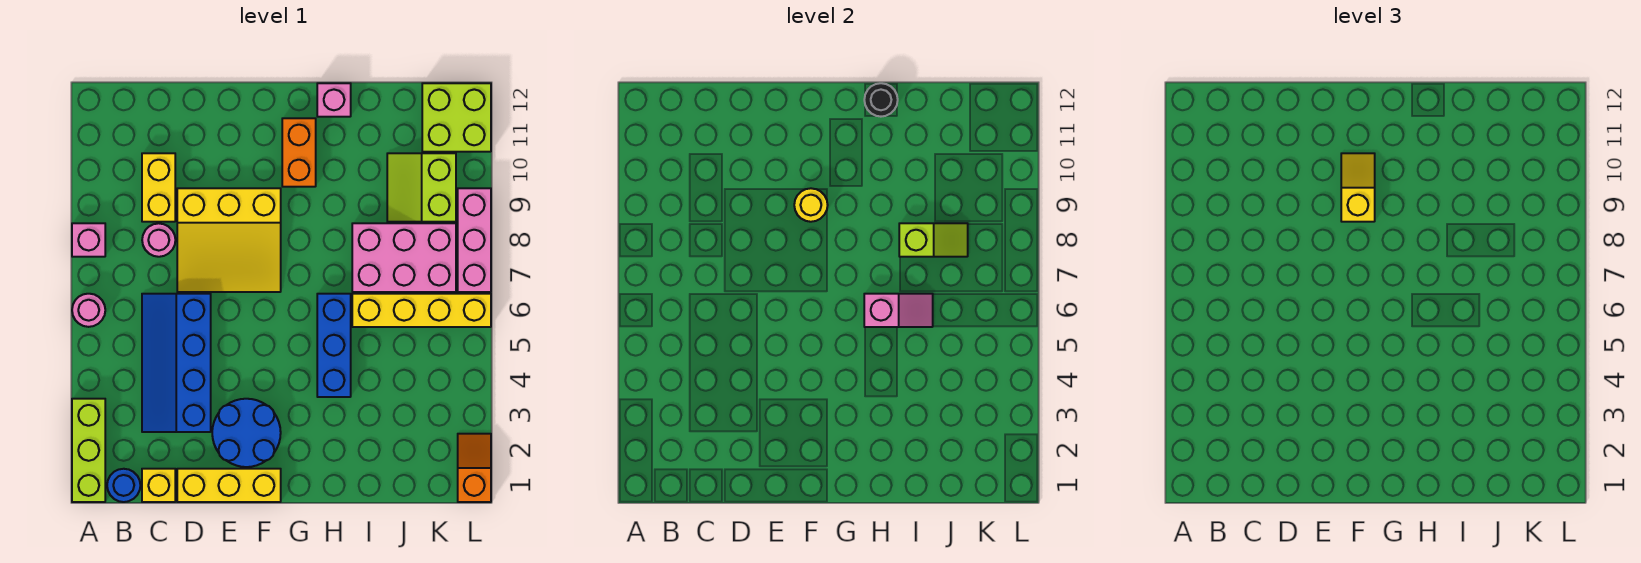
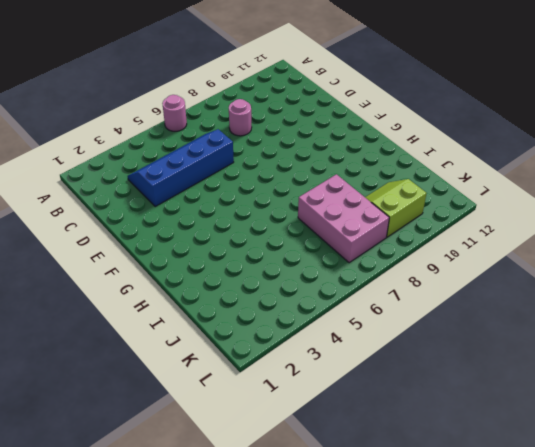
none -> lime brick A1:A3 level 1
none -> pink brick A8 level 1
none -> blue round brick B1 level 1

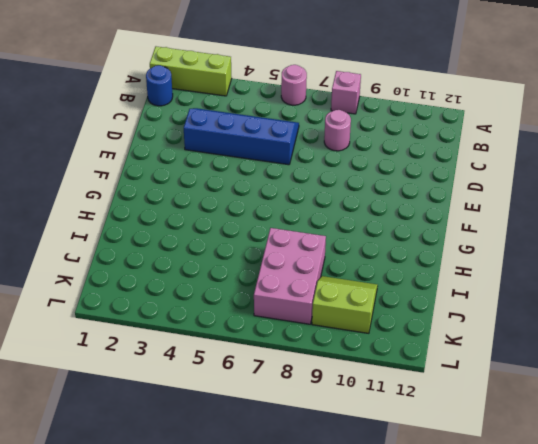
none -> yellow brick C1 level 1
none -> yellow brick C9:C10 level 1
none -> yellow brick D1:F1 level 1

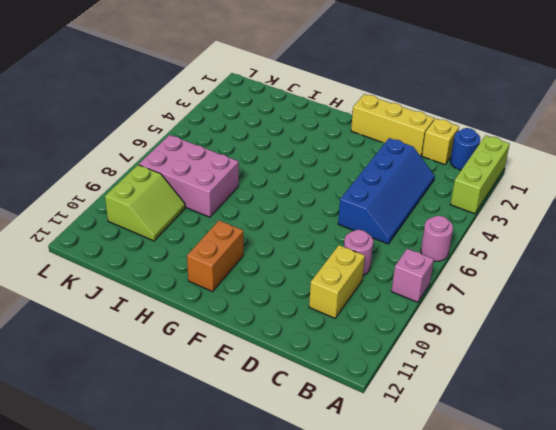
none -> yellow slope D7:F9 level 1 top 9
none -> blue round brick E2:F3 level 1
none -> blue brick H4:H6 level 1

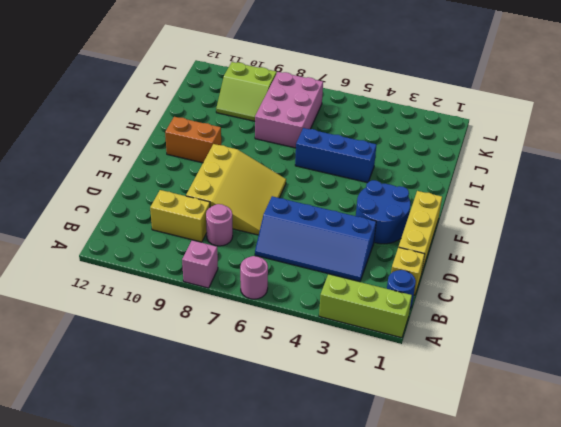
none -> pink brick H12 level 1
none -> yellow brick I6:L6 level 1
none -> lime brick K11:L12 level 1

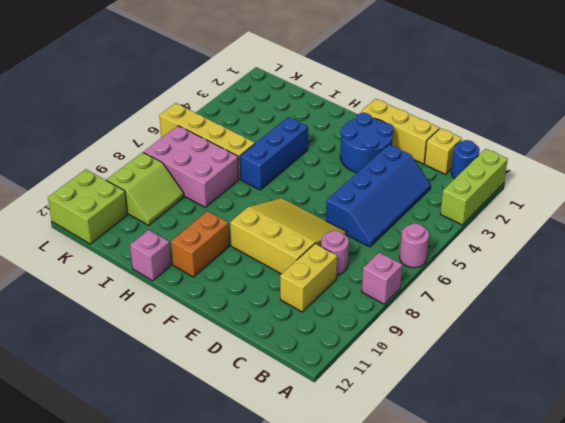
none -> orange slope L1:L2 level 1 top 1
none -> pink brick L7:L9 level 1
none -> yellow round brick F9 level 2

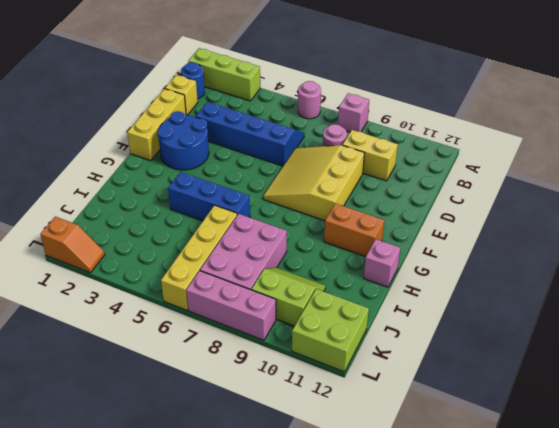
none -> yellow round brick F9 level 2
none -> pink slope H6:I6 level 2 top H
none -> black round brick H12 level 2

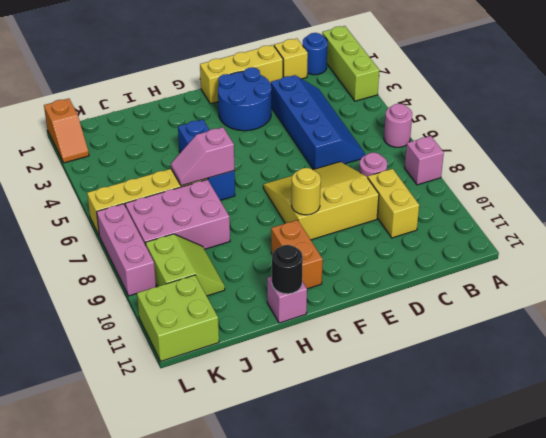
none -> lime slope I8:J8 level 2 top I
none -> yellow slope F9:F10 level 3 top 9

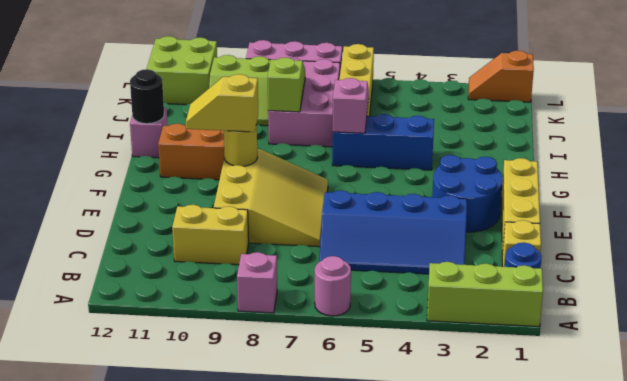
none -> pink round brick C8 level 1

